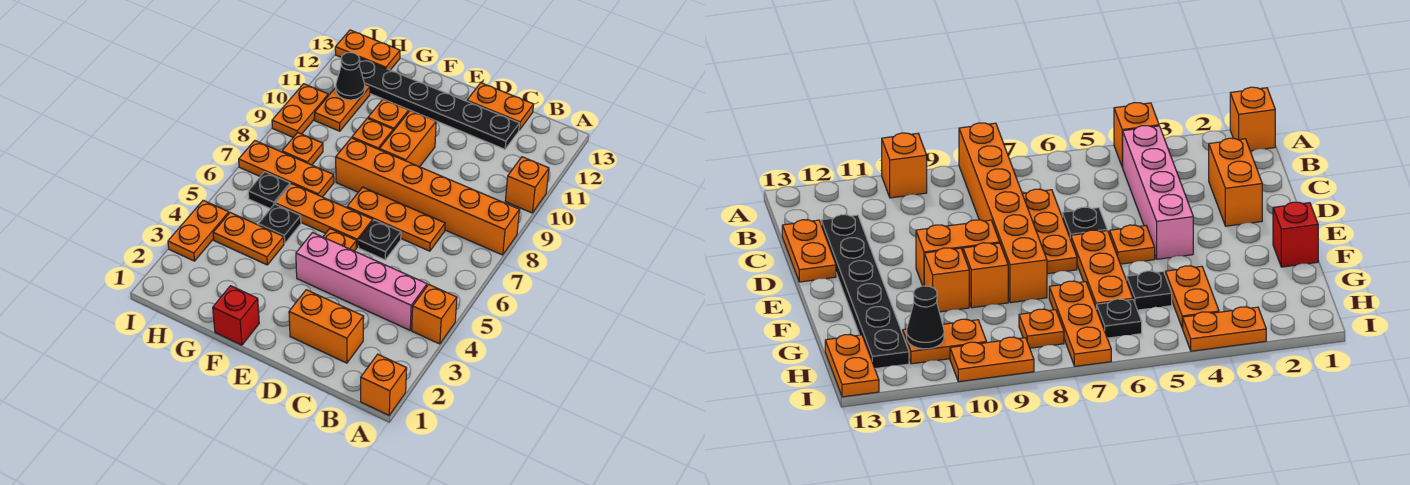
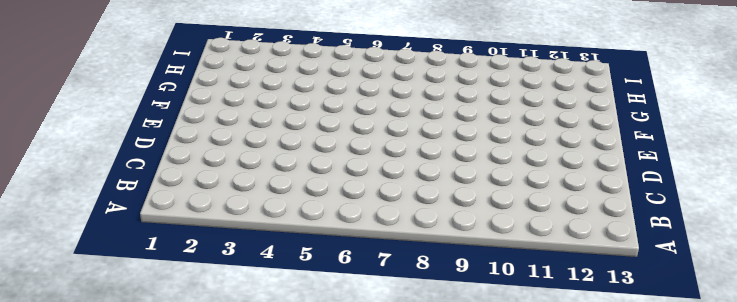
none -> orange brick A1 level 1
none -> orange brick A4 level 1
none -> orange brick A8:F8 level 1

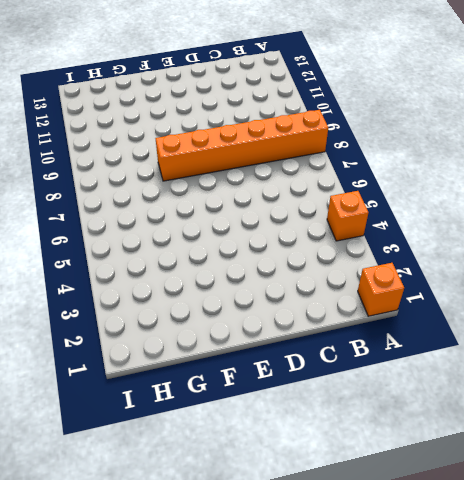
none -> orange brick A10 level 1
none -> pink brick B4:E4 level 1
none -> orange brick C2:D2 level 1

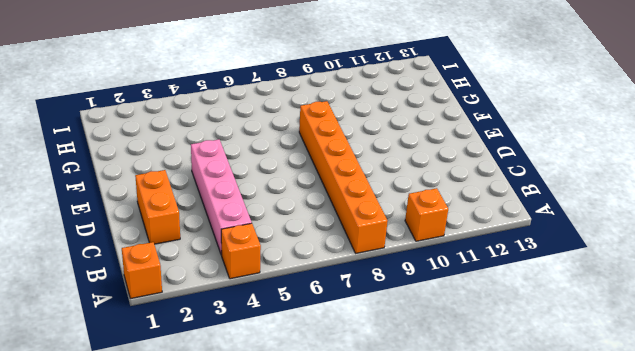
none -> orange plate C7:E7 level 1
none -> black plate C12:H12 level 1
none -> orange plate C13:D13 level 1

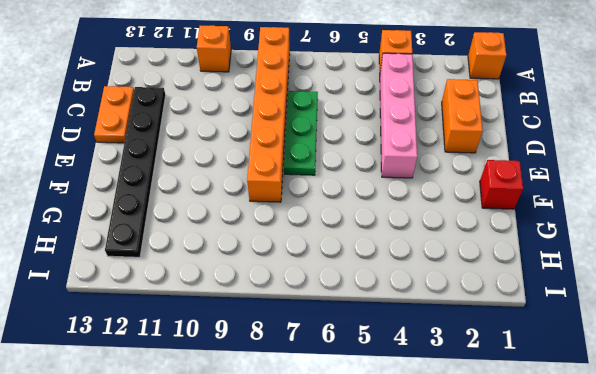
green plate C7:E7 level 1 -> orange plate C7:E7 level 1
none -> black plate D6 level 1
none -> orange plate E5 level 1
none -> orange plate E6:G6 level 1

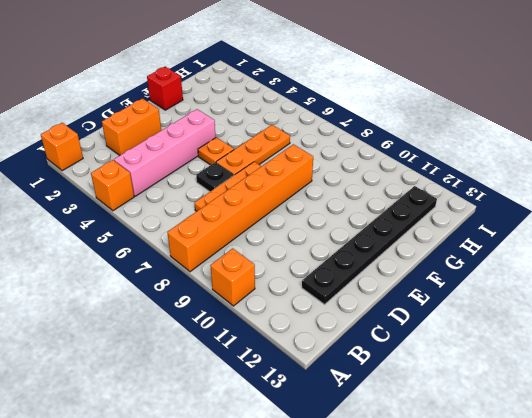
none -> orange plate C13:D13 level 1
none -> orange brick E9:E10 level 1
none -> orange brick F9 level 1

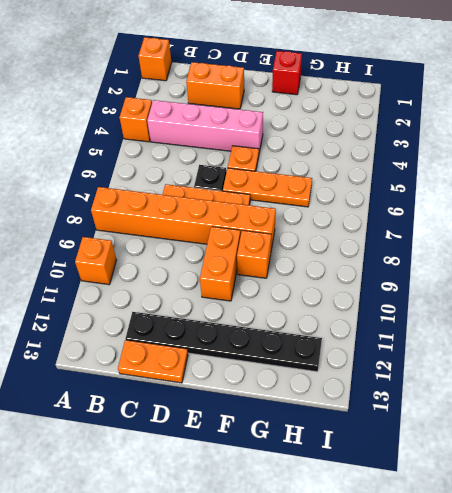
none -> orange brick F10 level 1
none -> orange plate G4:H4 level 1
none -> black plate G5 level 1

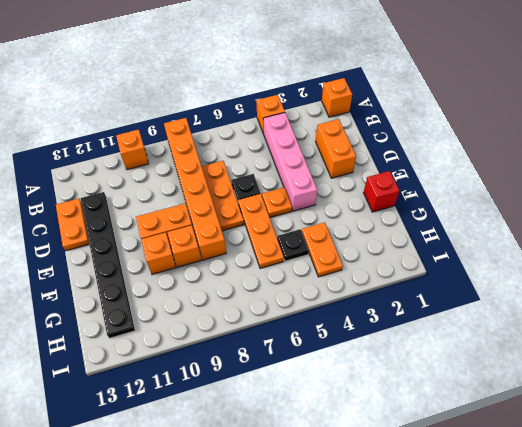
none -> orange plate G7:I7 level 1
none -> black plate H6 level 1
none -> orange plate H8 level 1

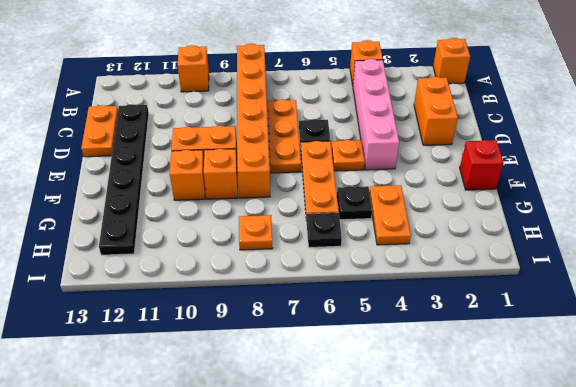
none -> orange plate G7:I7 level 1
none -> orange plate H10:H11 level 1
none -> orange plate H13:I13 level 1

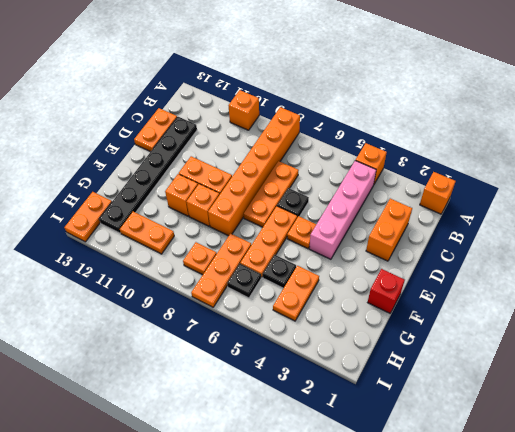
none -> orange plate I3:I4 level 1
none -> orange plate I9:I10 level 1
none -> black cone H11 level 2

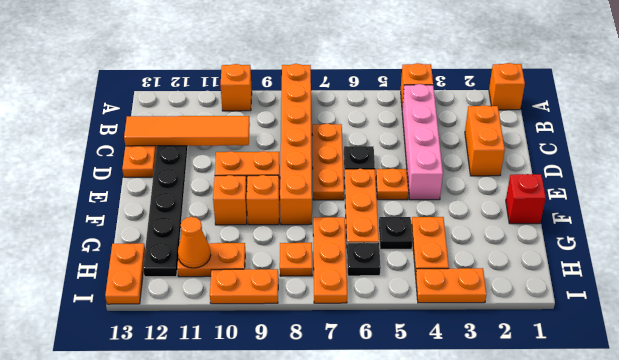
orange tile C10:C13 level 2 -> none
orange cone H11 level 2 -> black cone H11 level 2

